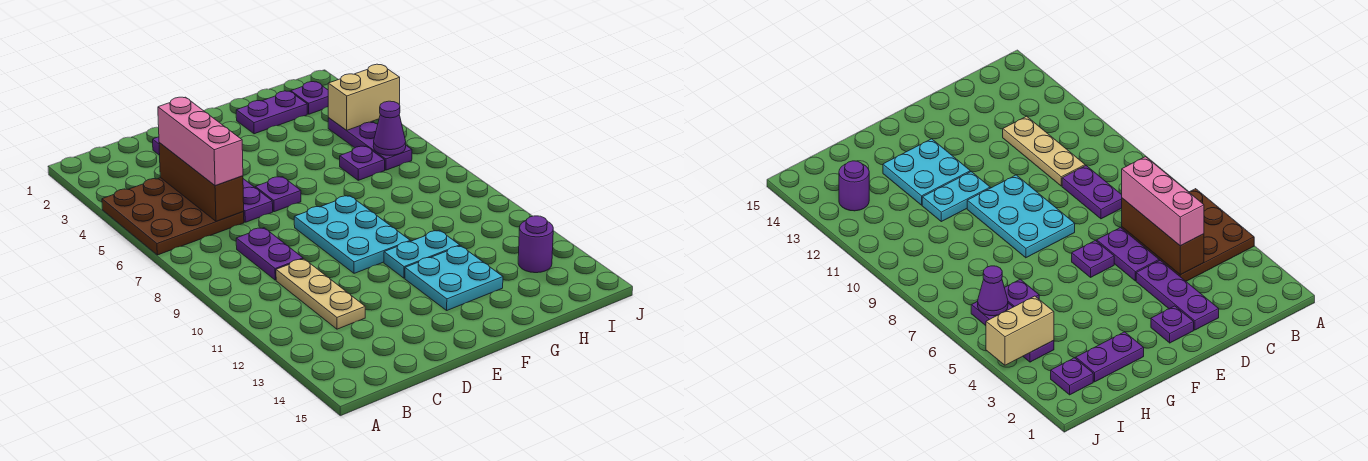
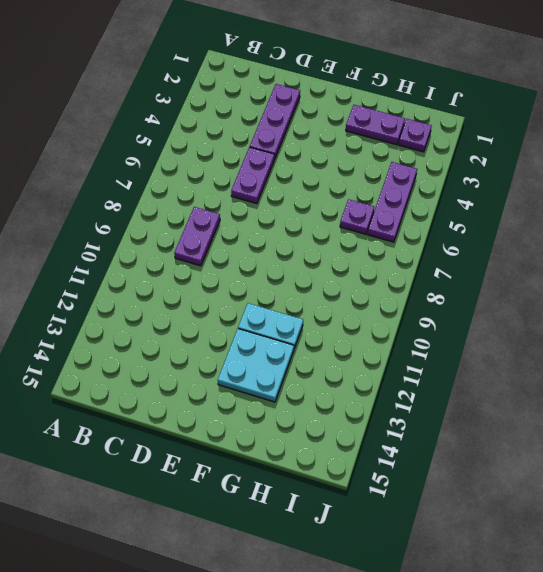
none -> brown plate A4:C6 level 1
none -> tan plate C10:C12 level 1
none -> purple plate E2 level 1

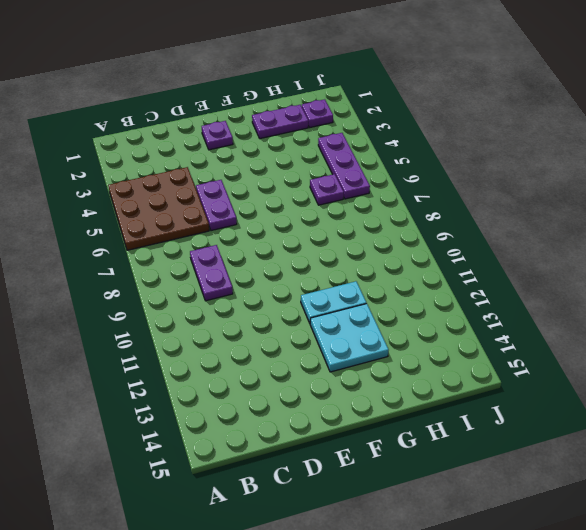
none -> tan plate C10:C12 level 1
none -> purple plate D2:D4 level 1
none -> purple plate E6 level 1

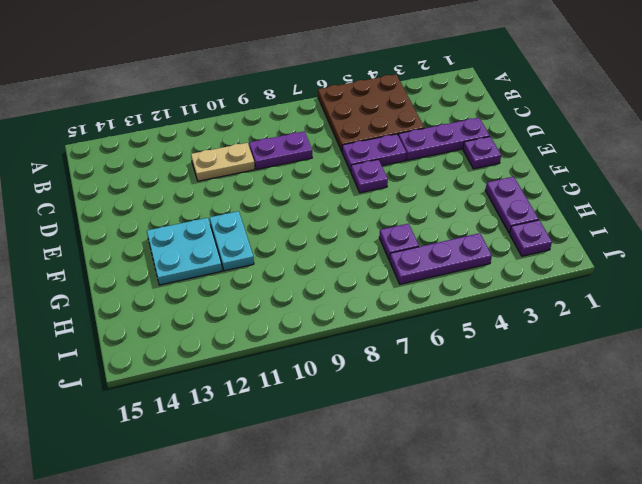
tan plate C10:C11 level 1 -> tan plate C10:C12 level 1
none -> cyan plate E8:F10 level 1
none -> purple round brick I13 level 1
none -> brown brick C4:C6 level 2

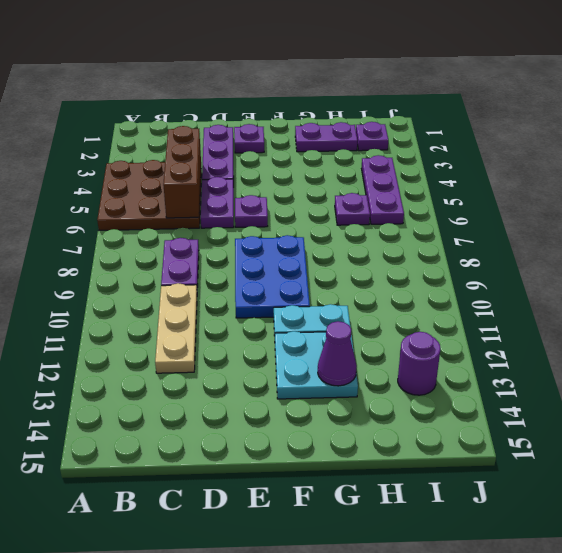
blue plate E8:F10 level 1 -> cyan plate E8:F10 level 1
purple cone G13 level 2 -> purple cone I6 level 2
none -> tan brick I4:J4 level 2
none -> pink brick C4:C6 level 3

